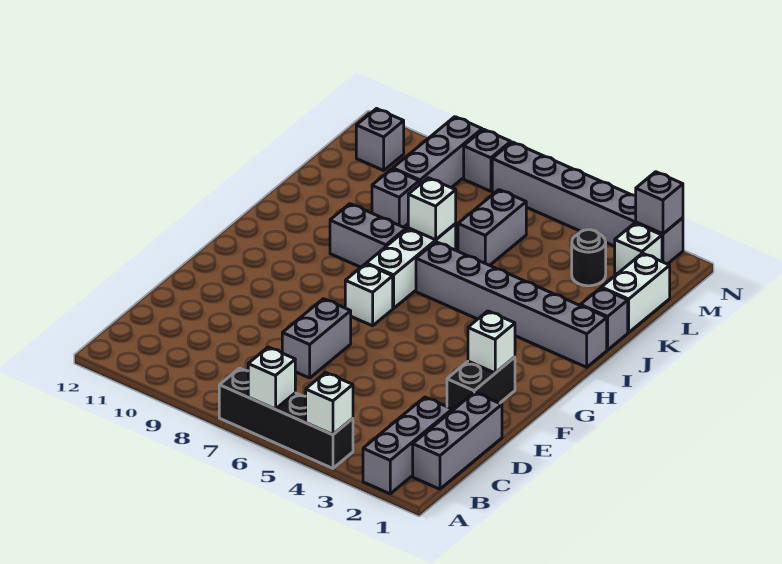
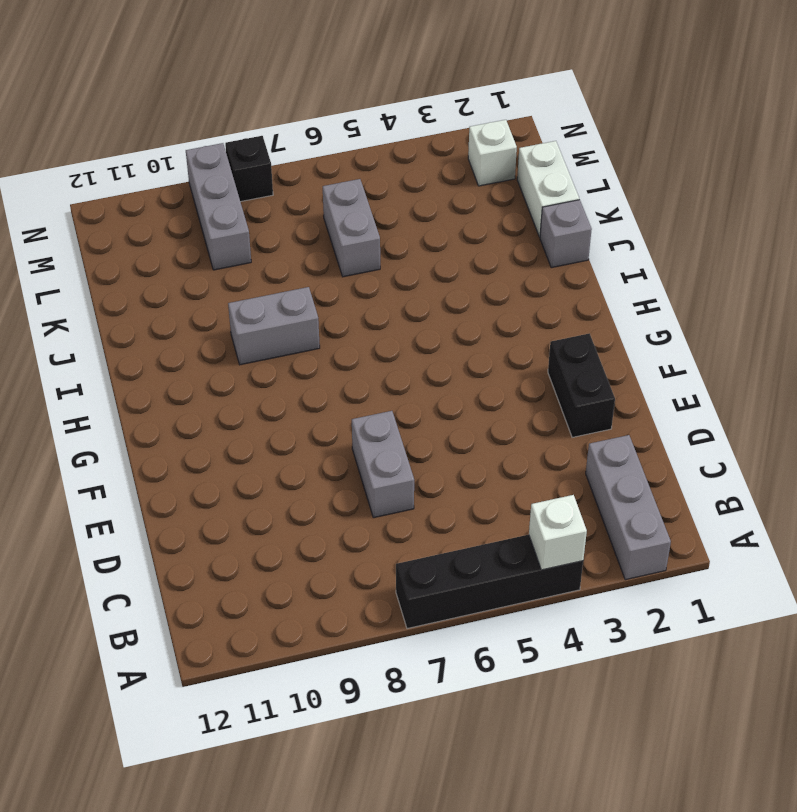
black brick N8 level 1 -> grey brick N8 level 1
none -> grey brick B1:D1 level 1
none -> white brick G7 level 1
none -> white brick H7:J7 level 1

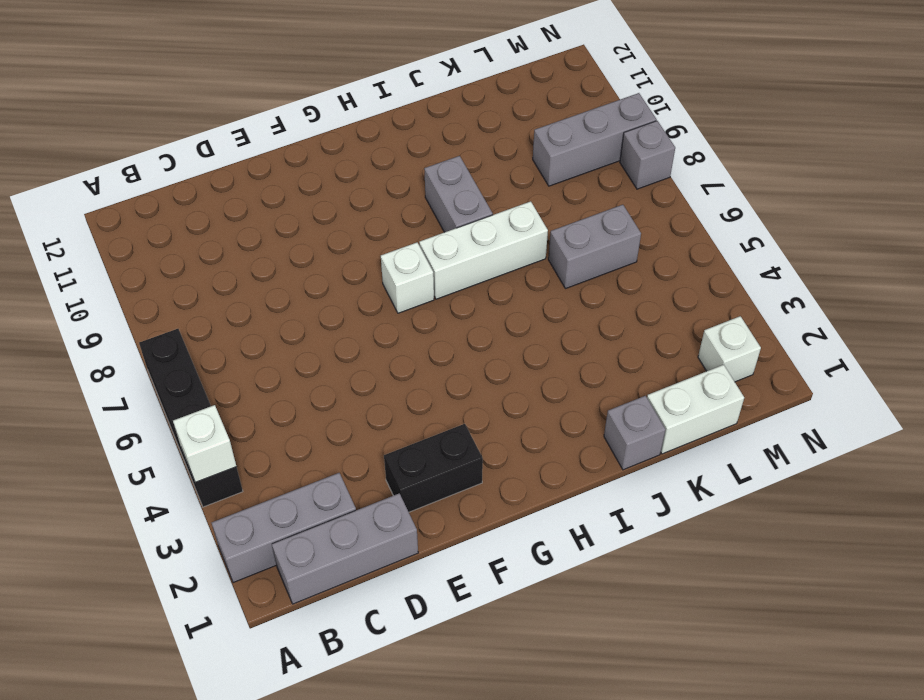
none -> grey brick D7:E7 level 1
none -> grey brick I1:I6 level 1
none -> grey brick K9 level 1

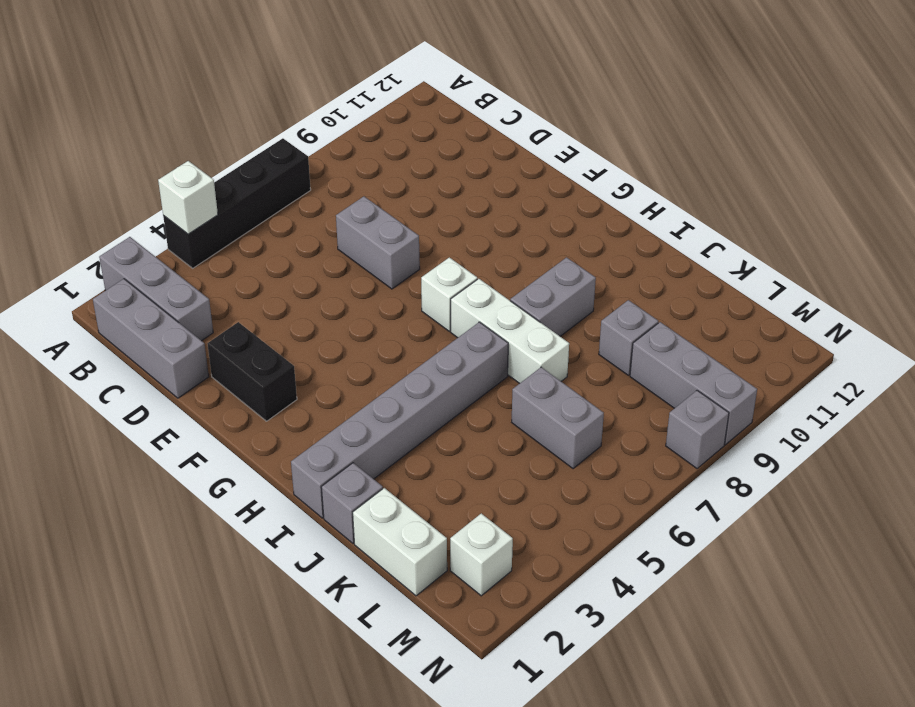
none -> black round brick L3 level 1
none -> grey brick M11 level 1
none -> grey brick N2:N7 level 1

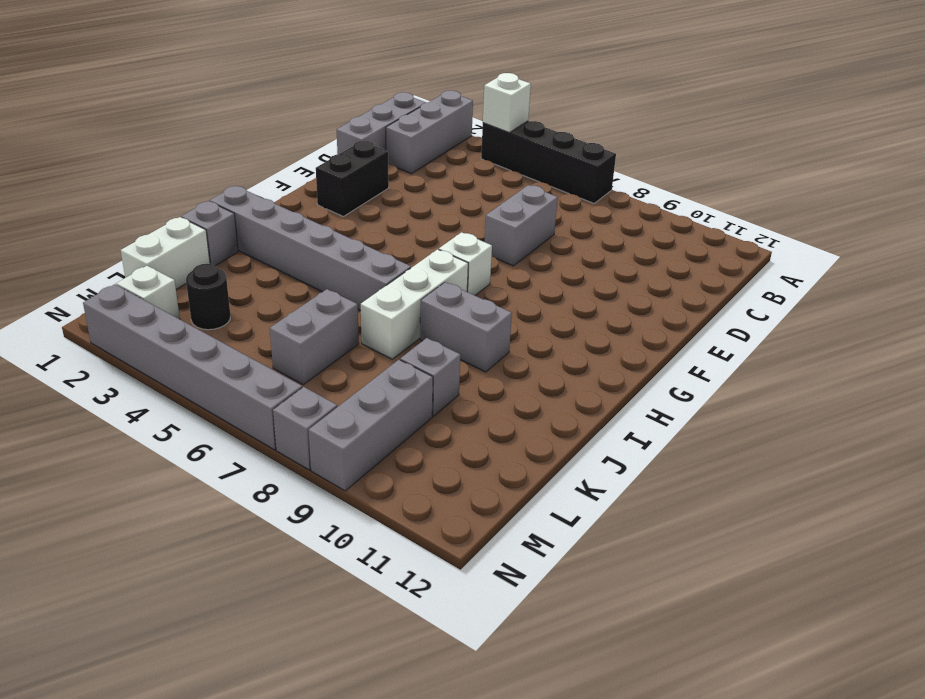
none -> grey brick M11 level 1
none -> white brick A6 level 2
none -> white brick F2 level 2

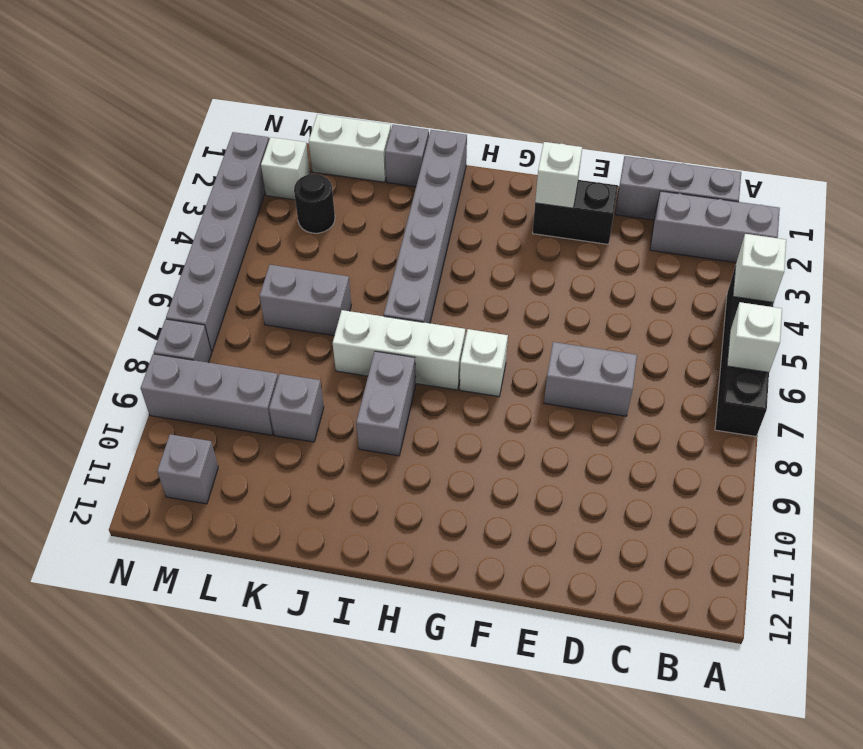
none -> white brick J7 level 2
none -> grey brick N2 level 2

